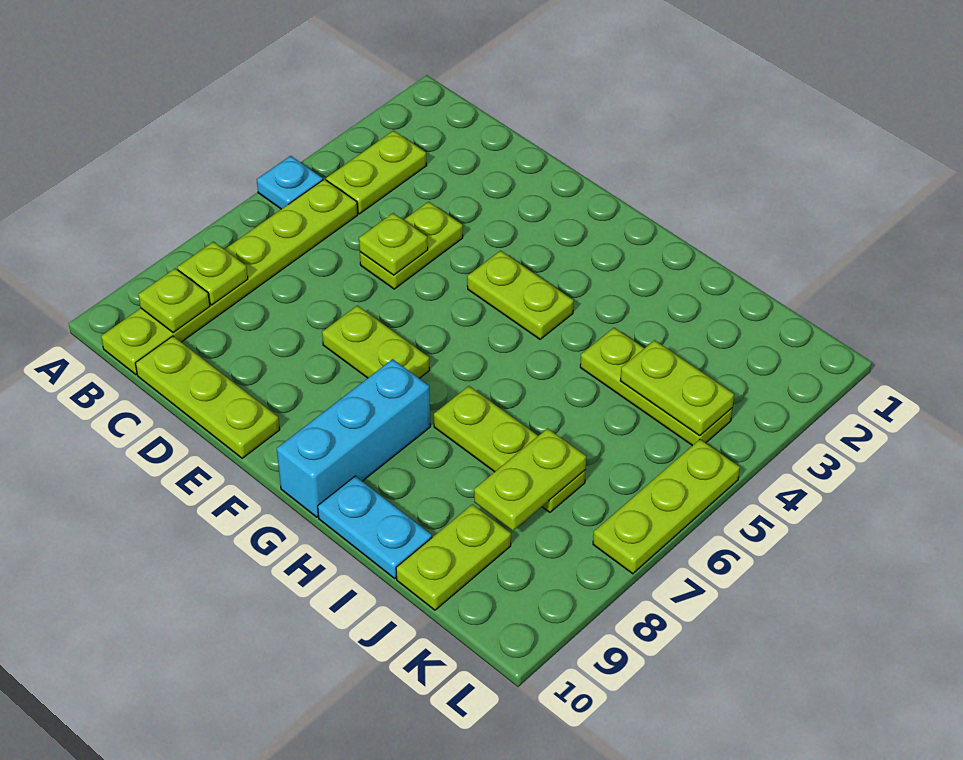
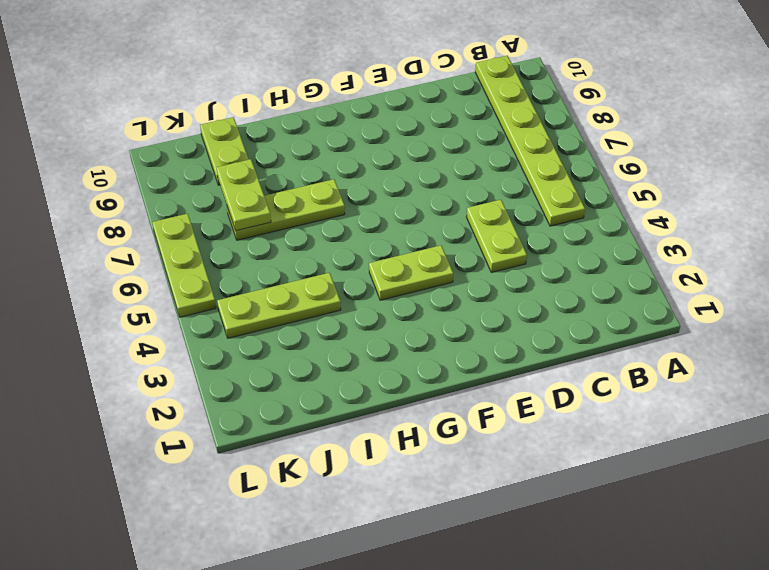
none -> cyan plate A5 level 1
none -> lime plate B3:B4 level 1
none -> lime plate C10:E10 level 1

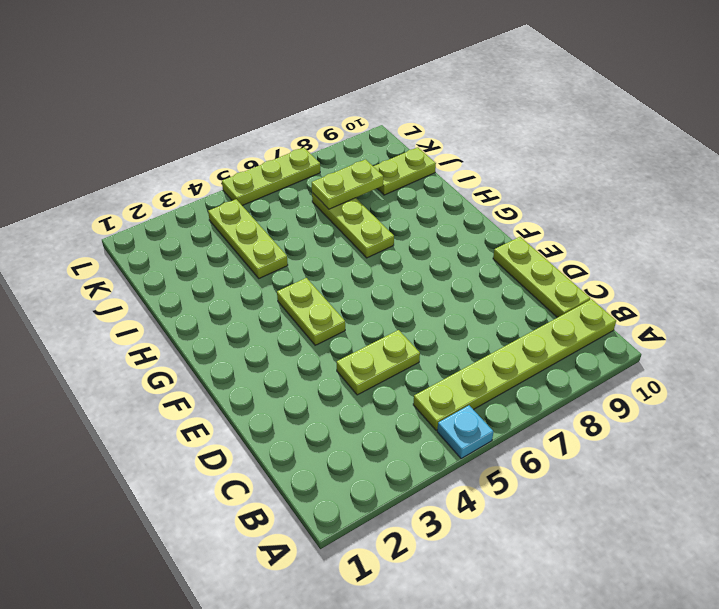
none -> lime plate B3:B4 level 1
none -> lime plate E7:F7 level 1
none -> cyan brick G8:G10 level 1

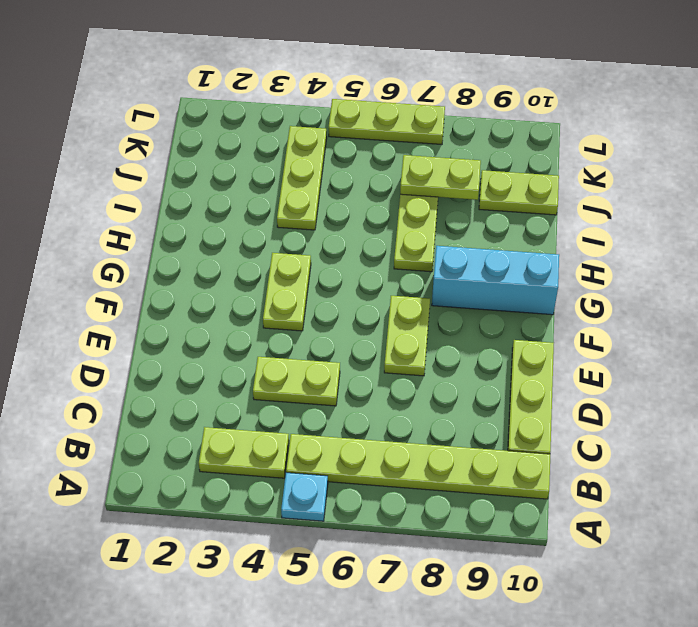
none -> cyan plate H10:I10 level 1
none -> lime plate B8 level 2
none -> lime plate B9 level 2

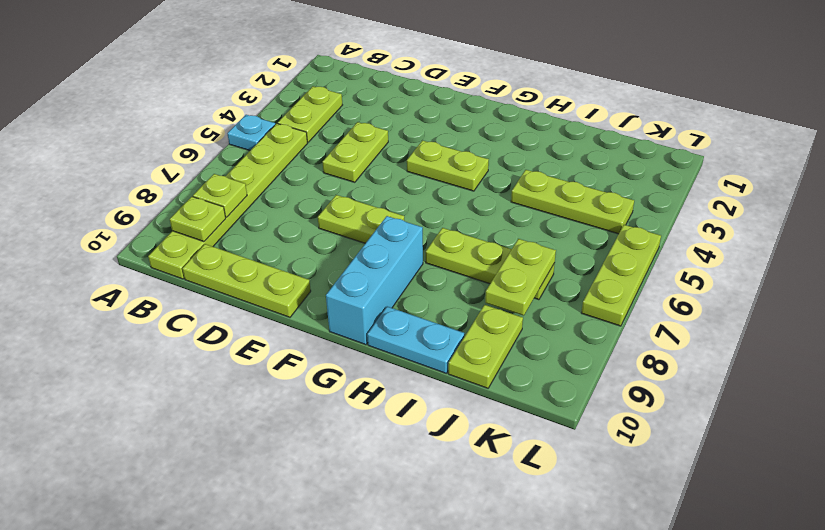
none -> lime plate D5 level 2
none -> lime plate J4:K4 level 2

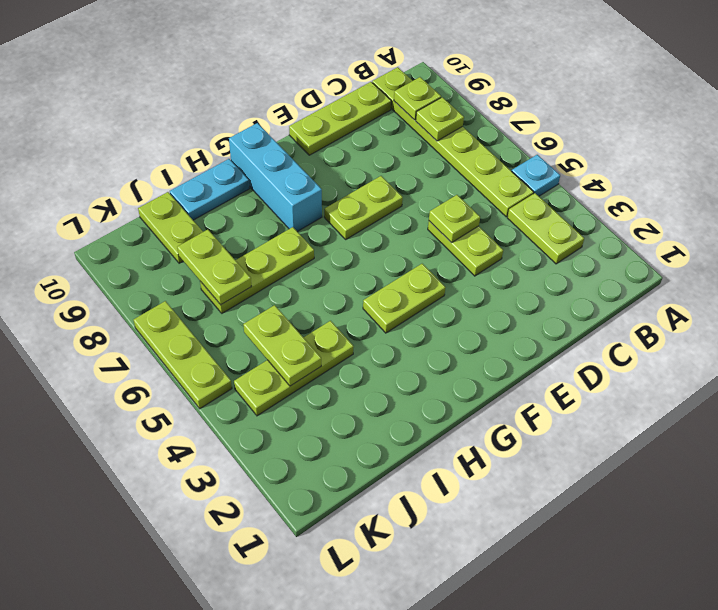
lime plate J4:J5 level 2 -> lime plate J4:K4 level 2

